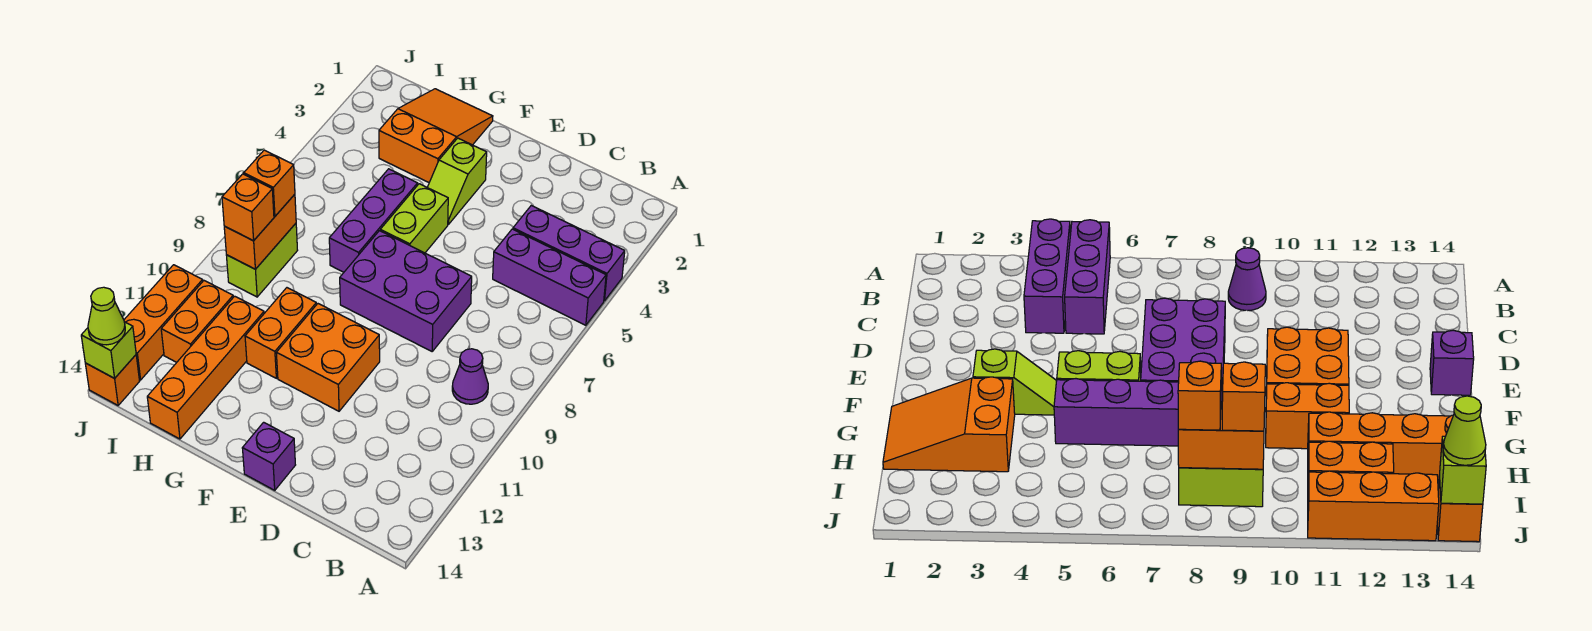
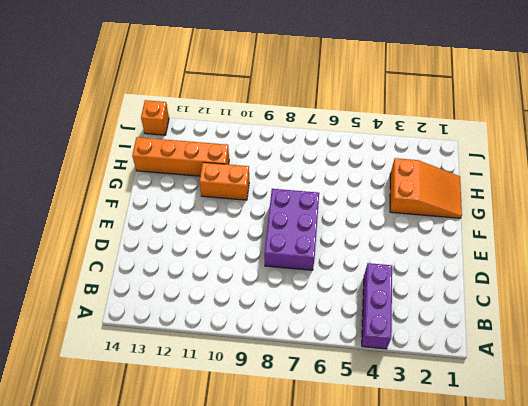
none -> purple brick A5:C5 level 1
none -> purple cone B9 level 1
none -> orange brick E10:F11 level 1

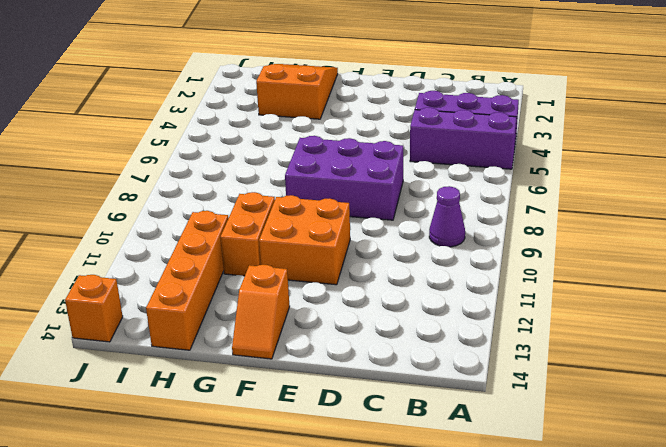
orange slope F13:F14 level 1 top 13 -> none
none -> purple brick E14 level 1
none -> lime slope F3:F4 level 1 top 3
none -> lime brick F5:F6 level 1

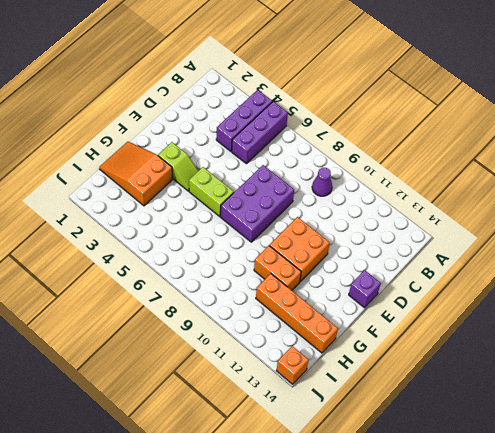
none -> purple brick G5:G7 level 1
none -> lime brick I8:I9 level 1
none -> orange brick I11:I12 level 1

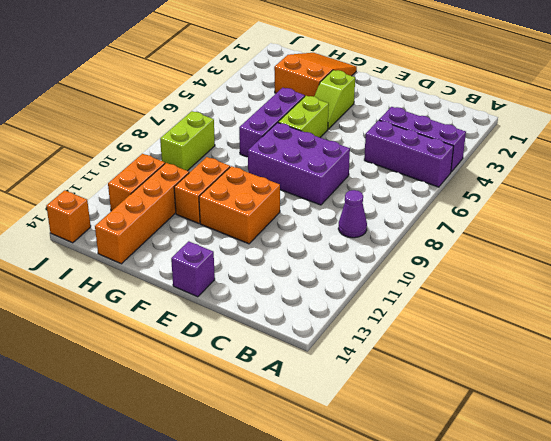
none -> orange brick J11:J13 level 1
none -> orange brick I8:I9 level 2
none -> lime brick J14 level 2

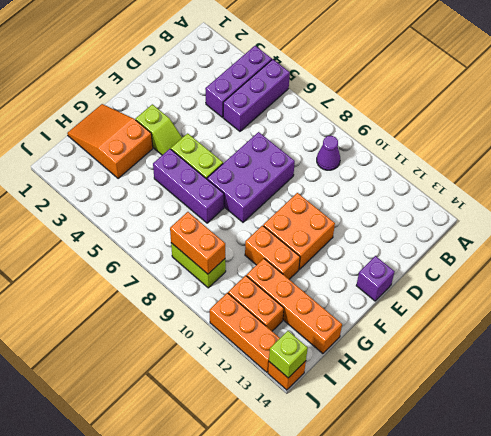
none -> orange brick I8 level 3
none -> orange brick I9 level 3
none -> lime cone J14 level 3

